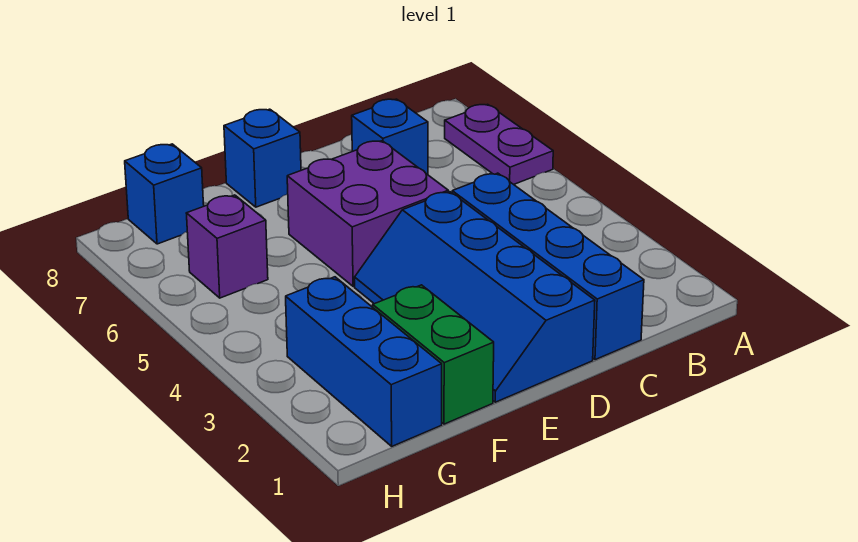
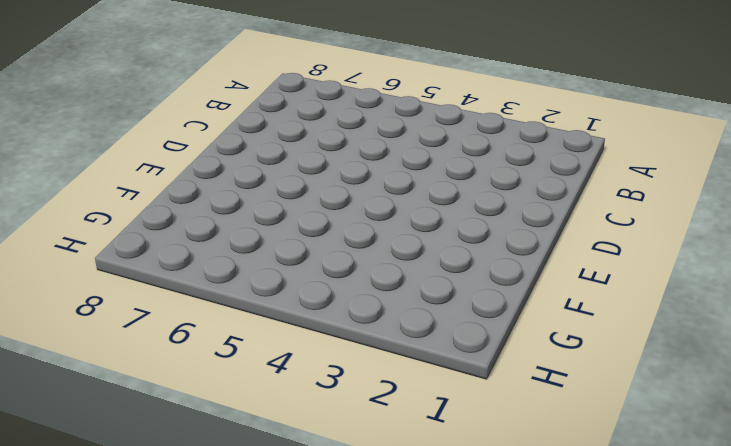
none -> purple plate A6:A7 level 1
none -> blue brick C1:C4 level 1

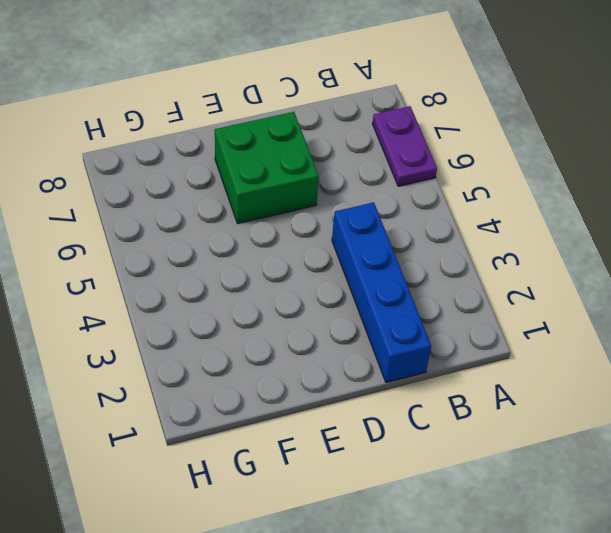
green brick D6:E7 level 1 -> purple brick D5:E6 level 1
none -> blue brick C7 level 1
none -> blue slope D1:E4 level 1 top D

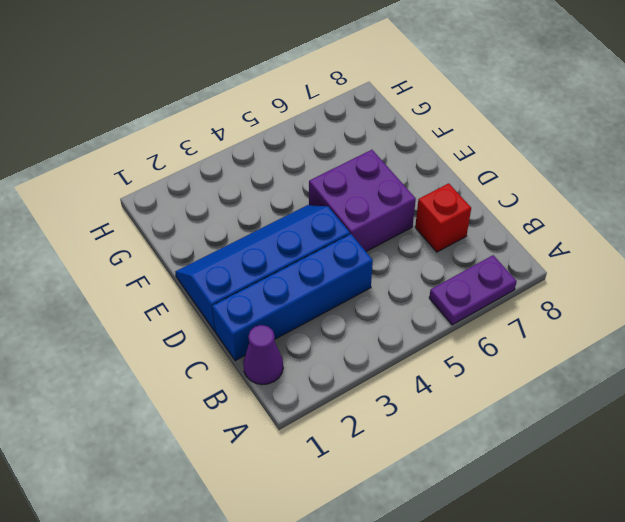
purple cone B1 level 1 -> none
red brick C7 level 1 -> blue brick C7 level 1
none -> blue brick E8 level 1
none -> green brick F1:F2 level 1

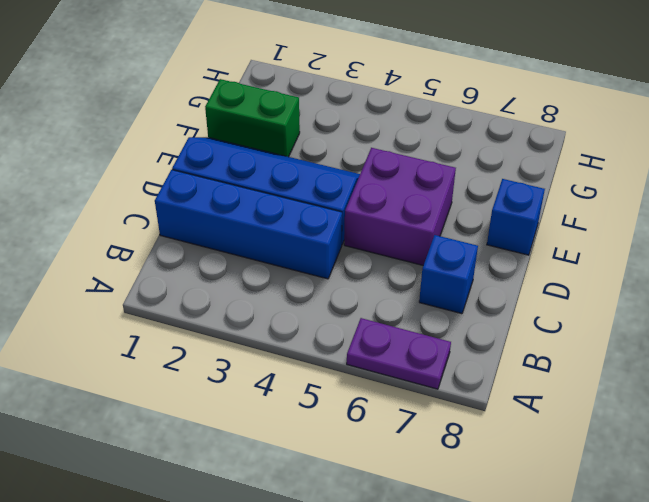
none -> blue brick G1:G3 level 1
none -> purple brick G6 level 1

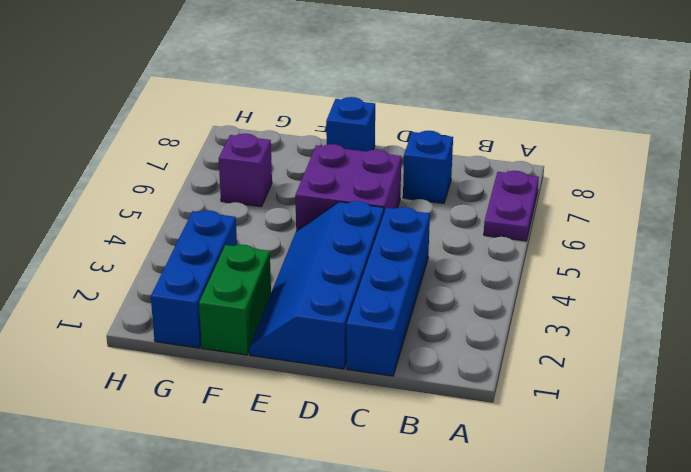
none -> blue brick G8 level 1

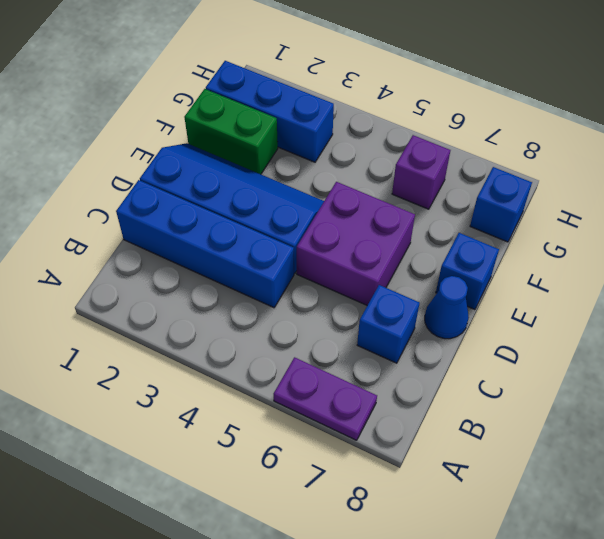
blue cone D8 level 1 -> none

